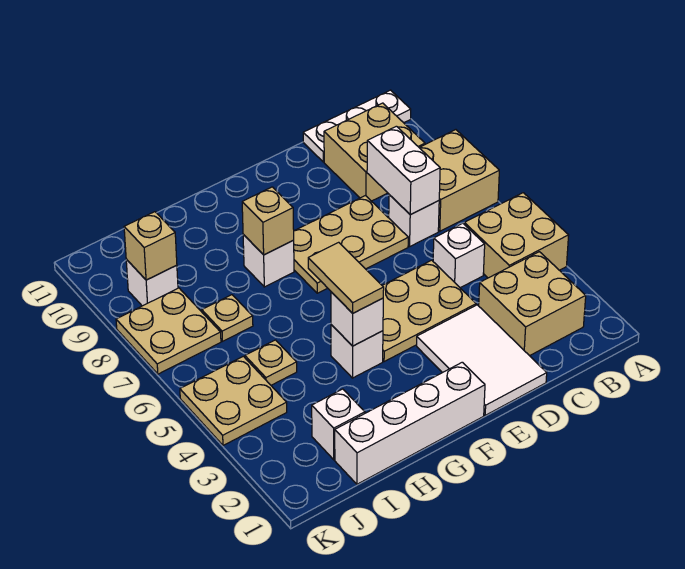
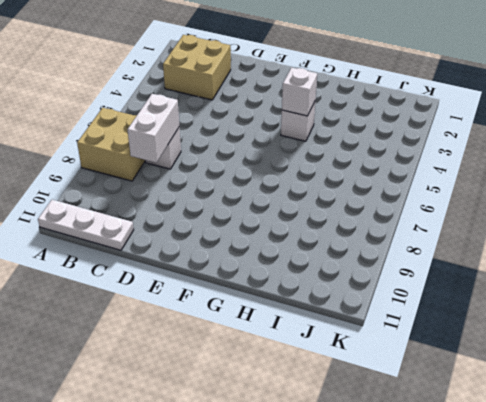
none -> tan brick A4:B5 level 1
none -> tan brick B9:C10 level 1
none -> white brick C5 level 1

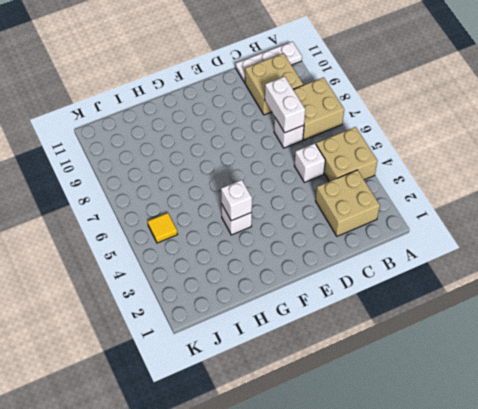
yellow tile J5 level 1 -> tan plate J4:K5 level 1
none -> white tile D1:E3 level 1
none -> tan plate D4:F5 level 1
none -> tan plate D7:F8 level 1

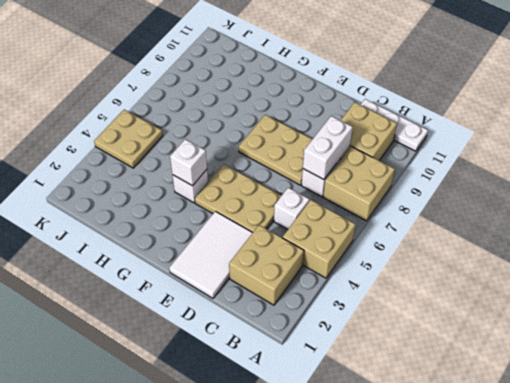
none -> white brick F1:I1 level 1
none -> white brick G8 level 1
none -> white brick I2 level 1

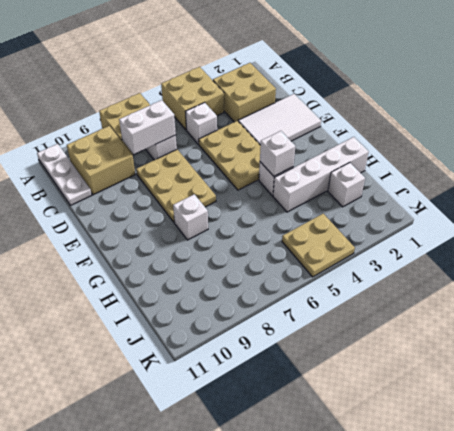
white brick H1:H4 level 1 -> white brick F1:I1 level 1
none -> tan plate I5 level 1
none -> tan plate I7 level 1
none -> tan plate J7:K8 level 1

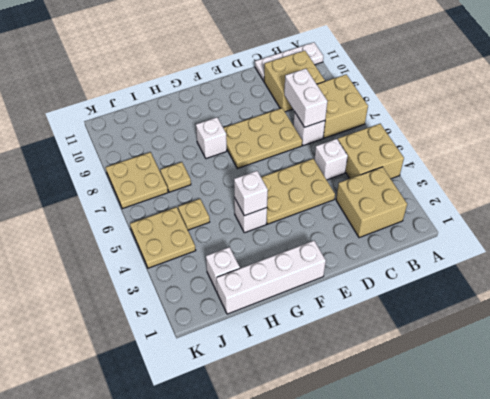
none -> white tile D1:E3 level 1
none -> white brick J9 level 1
none -> tan brick G8 level 2

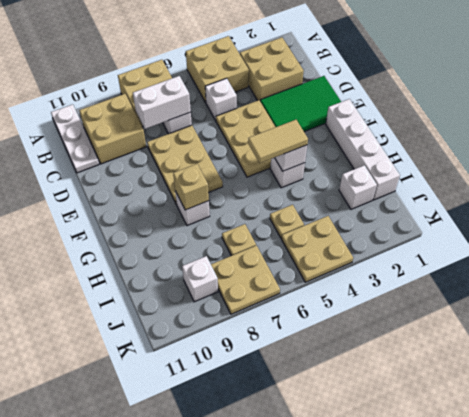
green tile D1:E3 level 1 -> white tile D1:E3 level 1
none -> tan brick J9 level 2

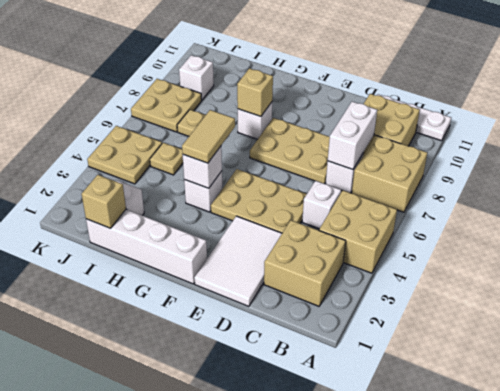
tan brick I1 level 2 -> tan brick J9 level 2

